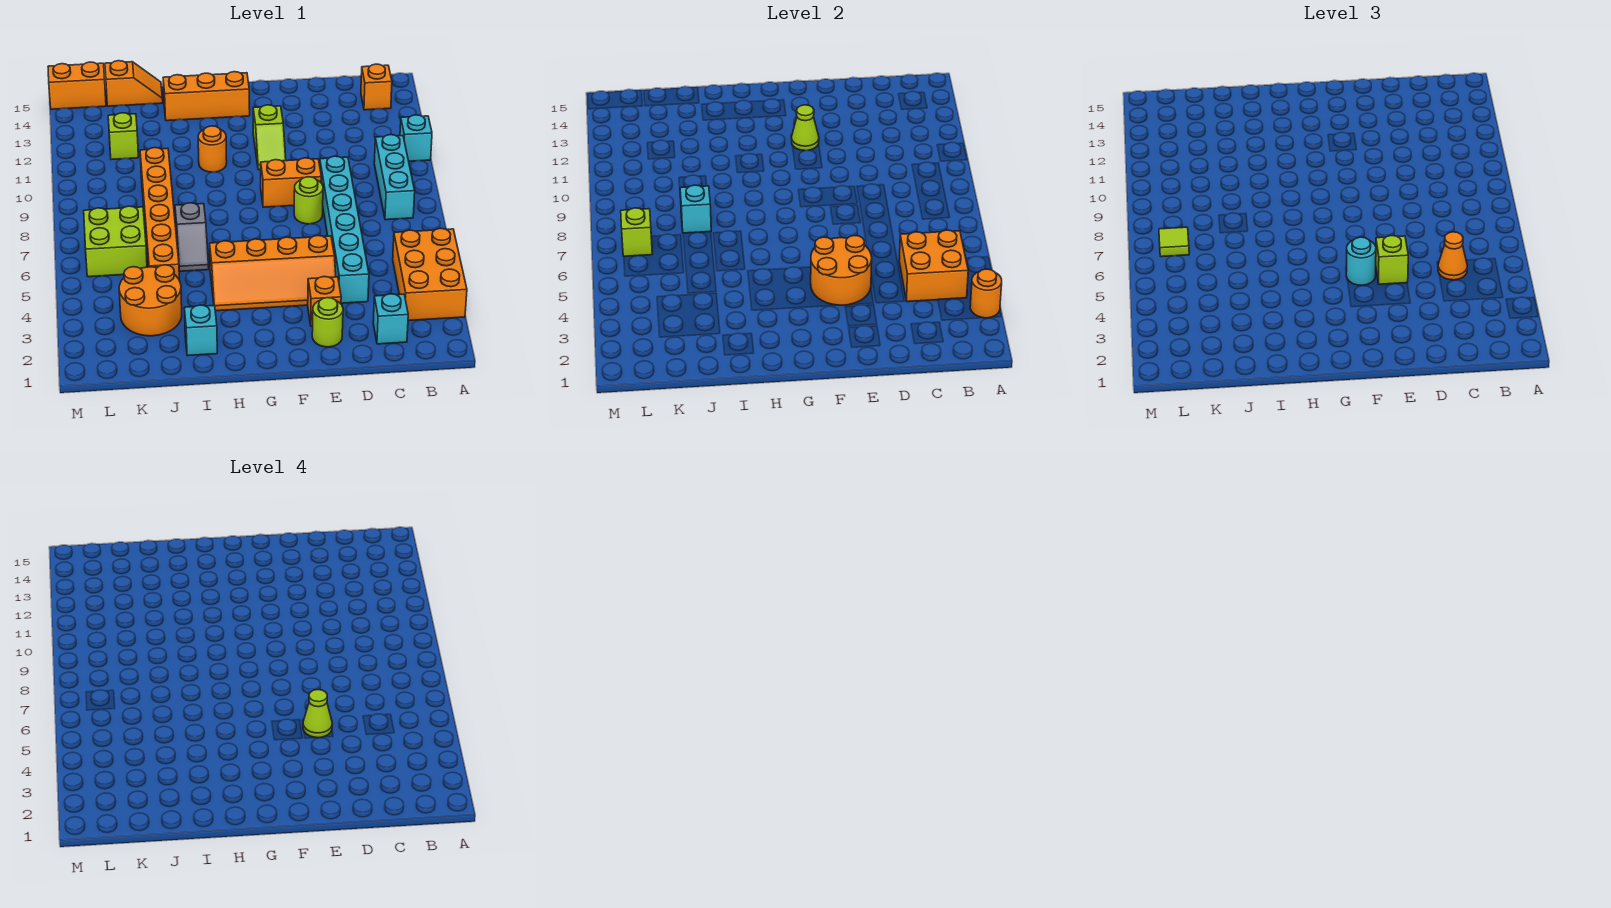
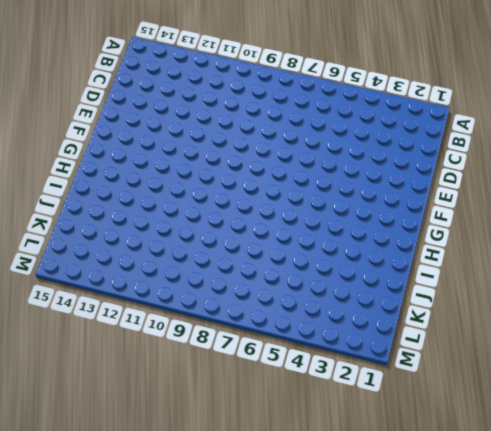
none -> orange brick A3:B5 level 1
none -> cyan brick A11 level 1
none -> cyan brick B8:B10 level 1
none -> orange brick B14 level 1

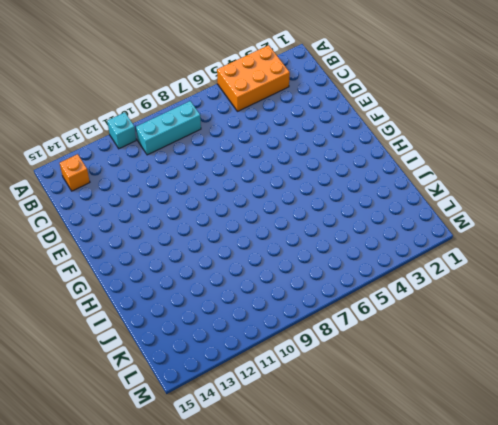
none -> cyan brick C2 level 1
none -> cyan brick D4:D9 level 1
none -> lime round brick E2 level 1
none -> orange brick E3 level 1

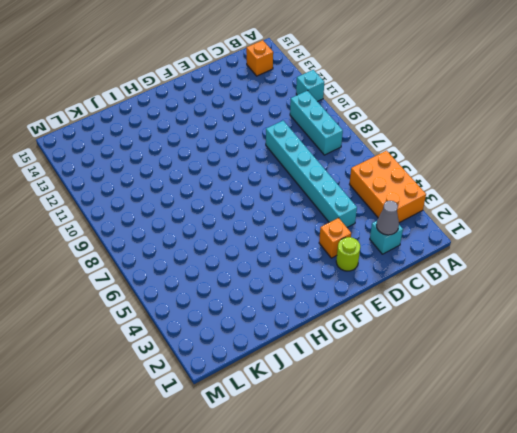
grey cone C2 level 2 -> none
none -> orange slope E4:H5 level 1 top 5
none -> lime round brick E8 level 1
none -> orange brick E9:F9 level 1
none -> lime slope F11:F12 level 1 top 12

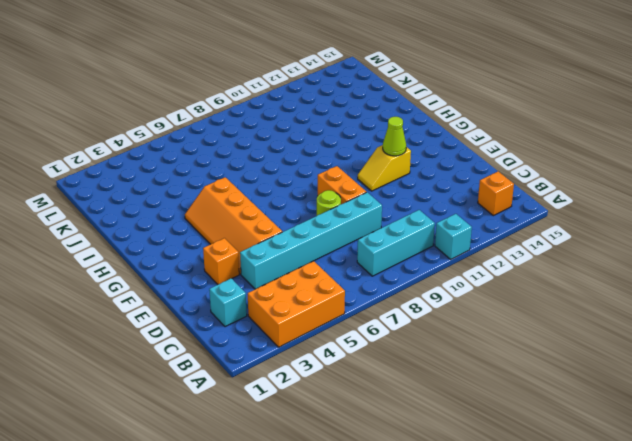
yellow slope F11:F12 level 1 top 12 -> lime slope F11:F12 level 1 top 12
none -> lime round brick E2 level 1
none -> orange brick G14:I14 level 1
none -> orange round brick H11 level 1
none -> cyan brick I2 level 1

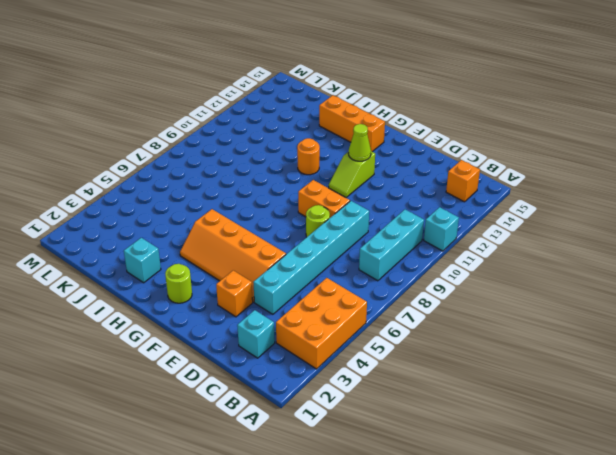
lime round brick G2 level 1 -> lime round brick E2 level 1
none -> grey slope I6:I7 level 1 top 7
none -> orange round brick J3:K4 level 1
none -> orange brick J5:J10 level 1
none -> orange slope J15:K15 level 1 top K

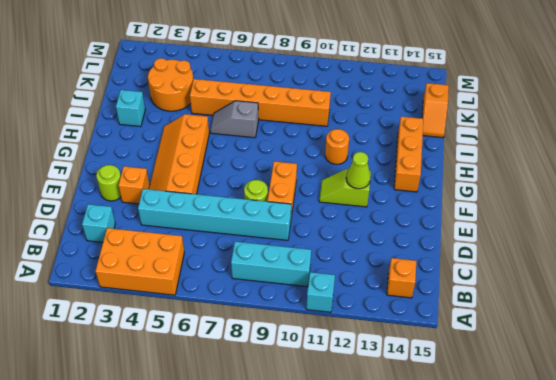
none -> lime brick K6:L7 level 1
none -> lime brick K12 level 1
none -> orange brick L15:M15 level 1
none -> orange round brick A3 level 2

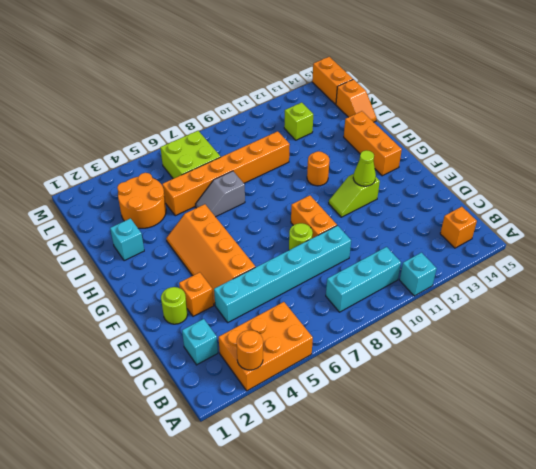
none -> orange brick B4:C5 level 2
none -> orange round brick E4:F5 level 2
none -> cyan brick J8 level 2
none -> lime brick L7 level 2

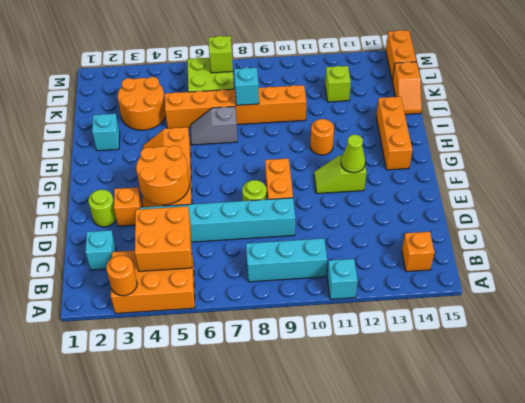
none -> orange cone C5 level 3
none -> lime brick E5 level 3
none -> cyan round brick F5 level 3
none -> lime tile L7 level 3

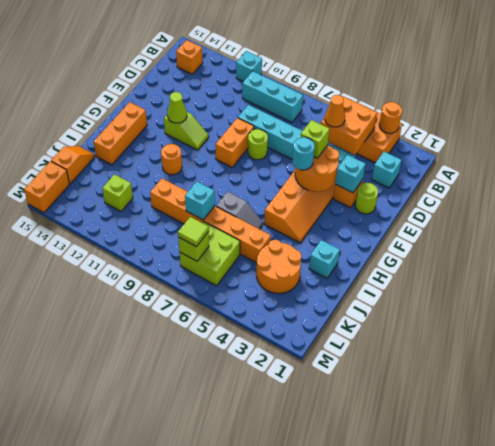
cyan brick E3 level 2 -> none
none -> lime cone E5 level 4

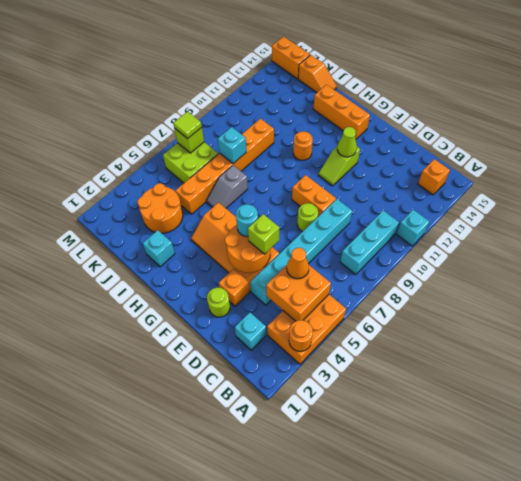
none -> lime brick K12 level 1
none -> lime cone E5 level 4

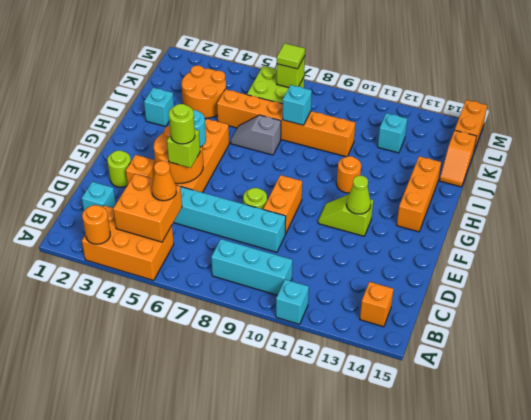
lime round brick E5 level 4 -> lime cone E5 level 4
cyan brick K12 level 1 -> lime brick K12 level 1

